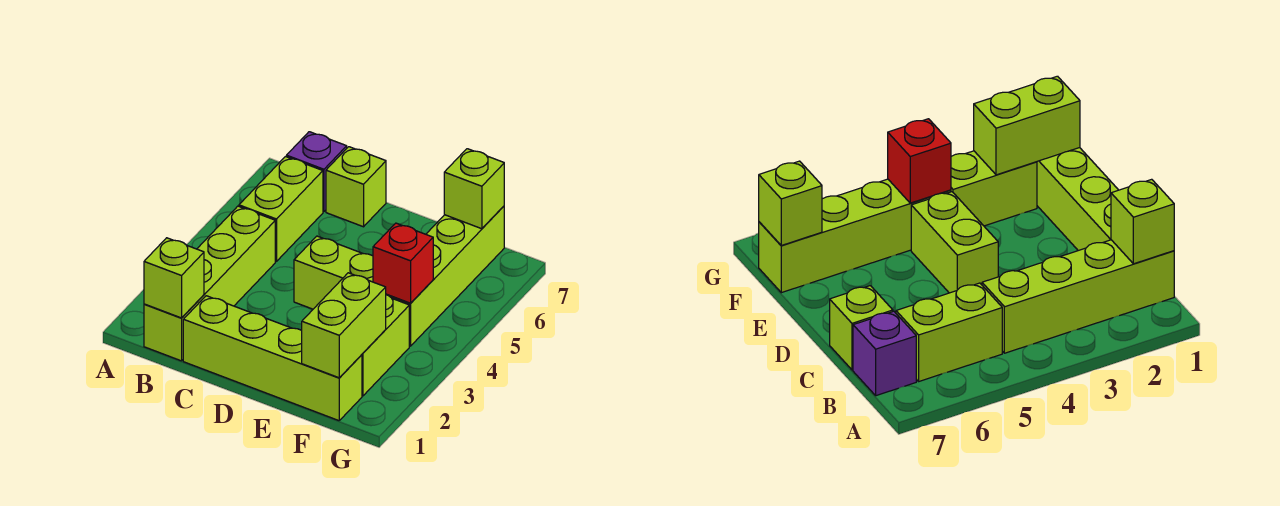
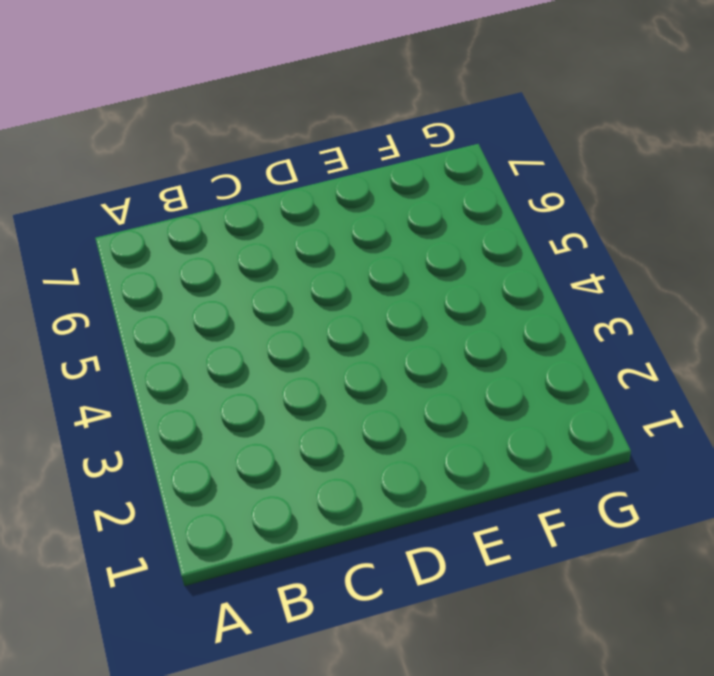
none -> lime brick B1:B4 level 1
none -> lime brick B5:B6 level 1
none -> purple brick B7 level 1

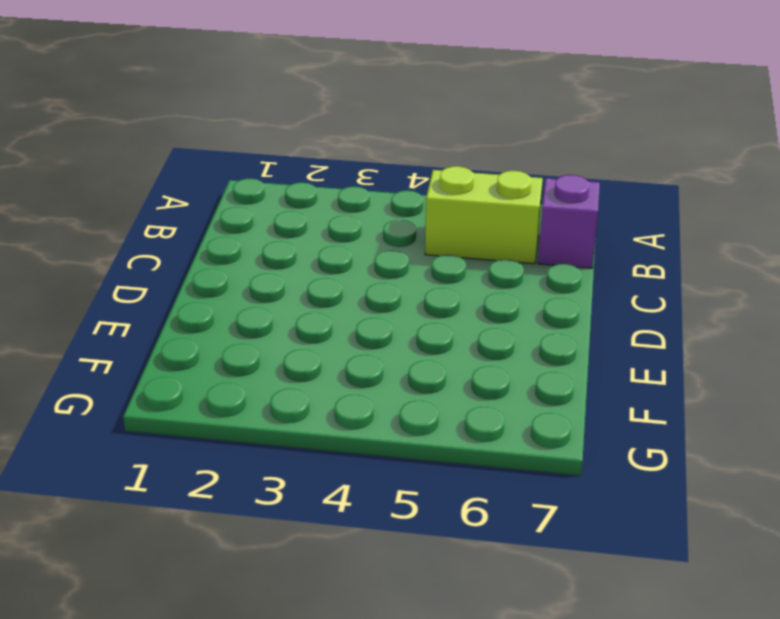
none -> lime brick B1:B4 level 1
none -> lime brick C1:F1 level 1
none -> lime brick C7 level 1

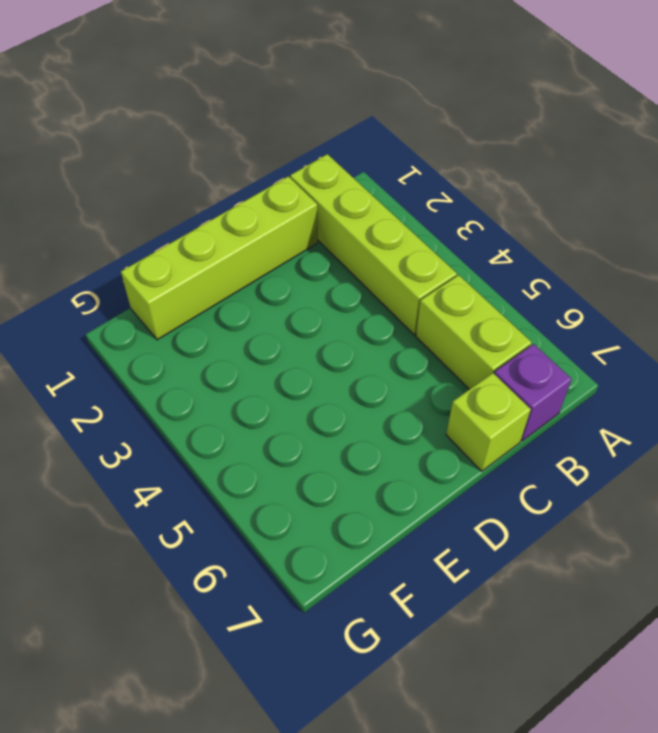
none -> lime brick D4:E4 level 1
none -> lime brick F2:F3 level 1
none -> lime brick F4:F7 level 1

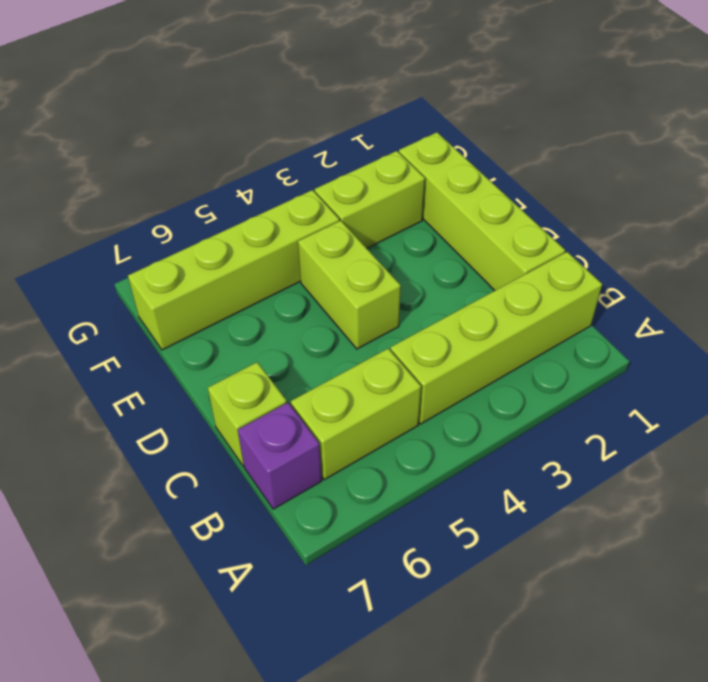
none -> lime brick B1 level 2
none -> lime brick F1:F2 level 2
none -> red brick F4 level 2

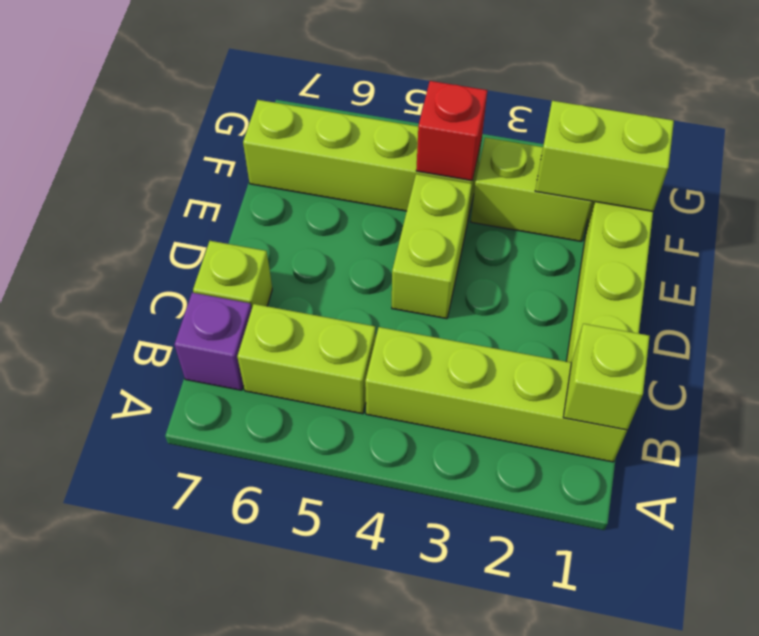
none -> lime brick F7 level 2

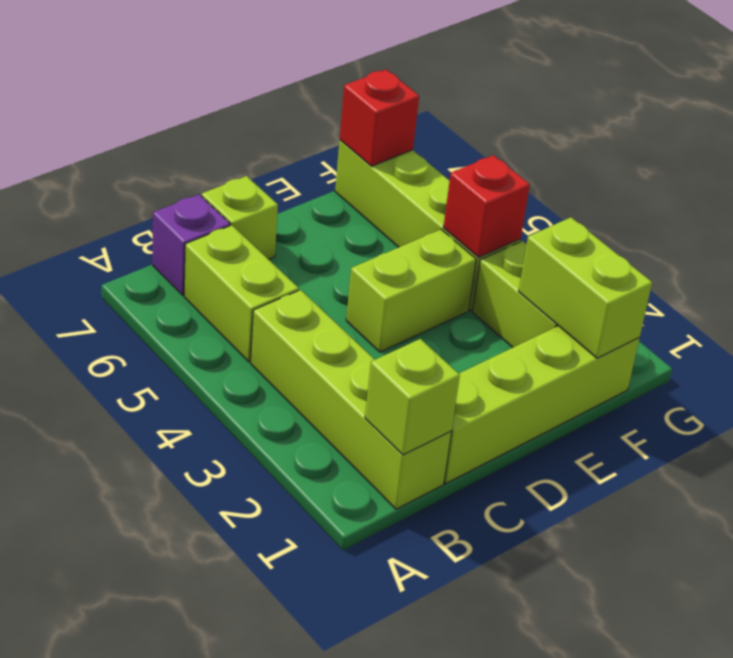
red brick F7 level 2 -> lime brick F7 level 2

